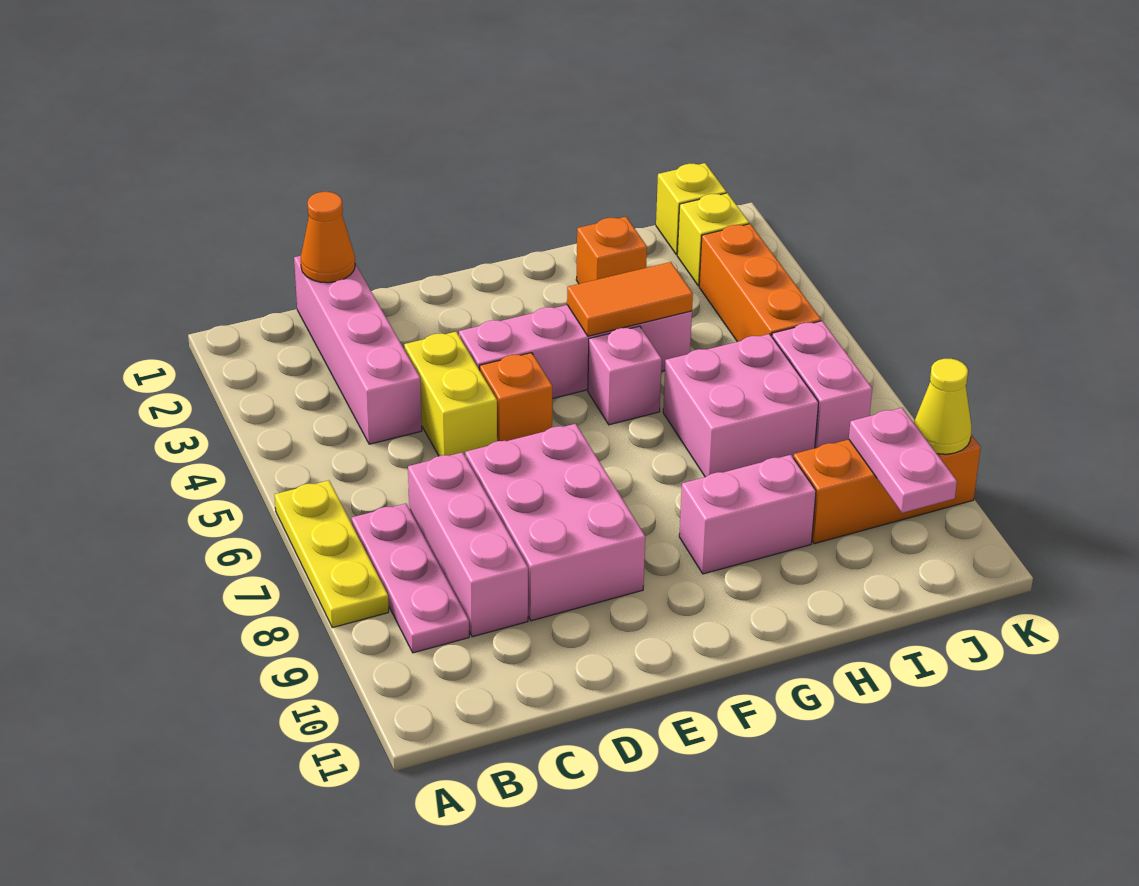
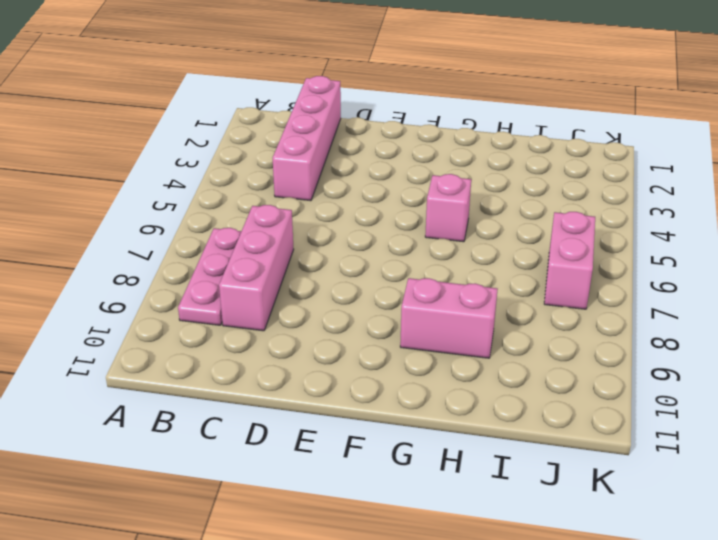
none -> yellow plate A6:A8 level 1
none -> yellow brick D4:D5 level 1
none -> pink brick D7:E9 level 1

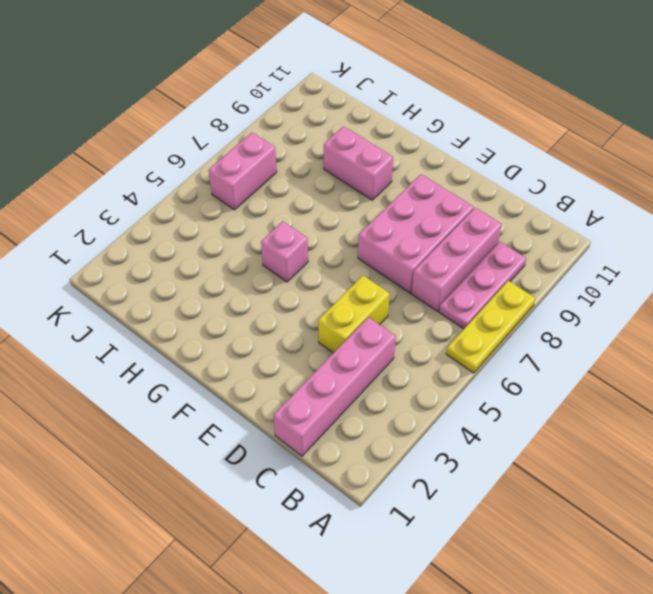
none -> pink brick E4:H4 level 1
none -> orange brick E5 level 1
none -> orange brick H2 level 1

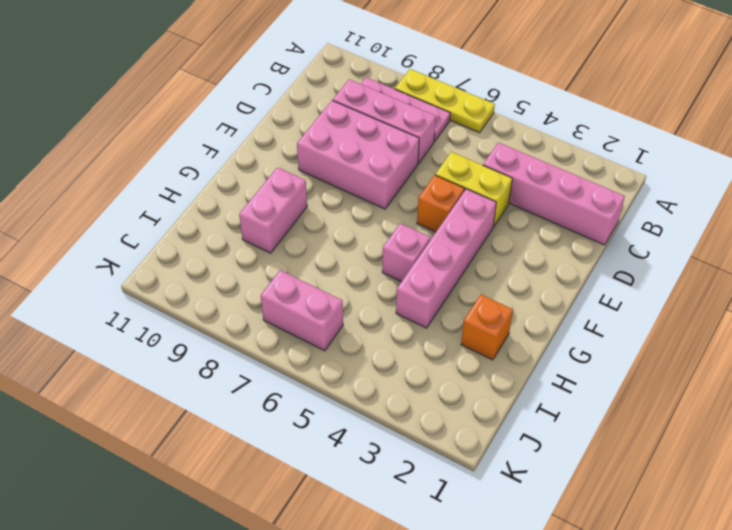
none -> pink brick H6:I7 level 1
none -> orange brick I9:K9 level 1
none -> yellow brick J1 level 1

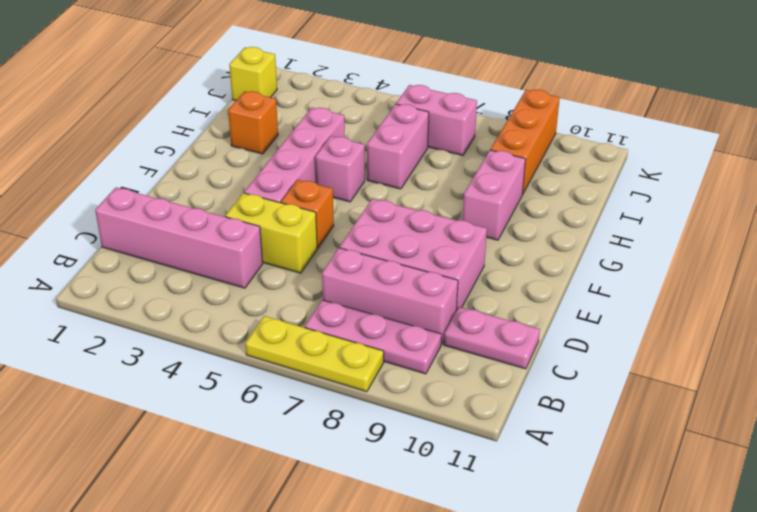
pink plate C10:C11 level 1 -> pink plate J9:J10 level 2
pink brick H6:I6 level 1 -> pink brick H6:I7 level 1
none -> yellow brick J2 level 1
none -> orange brick J3:J5 level 1
none -> orange cone C1 level 2

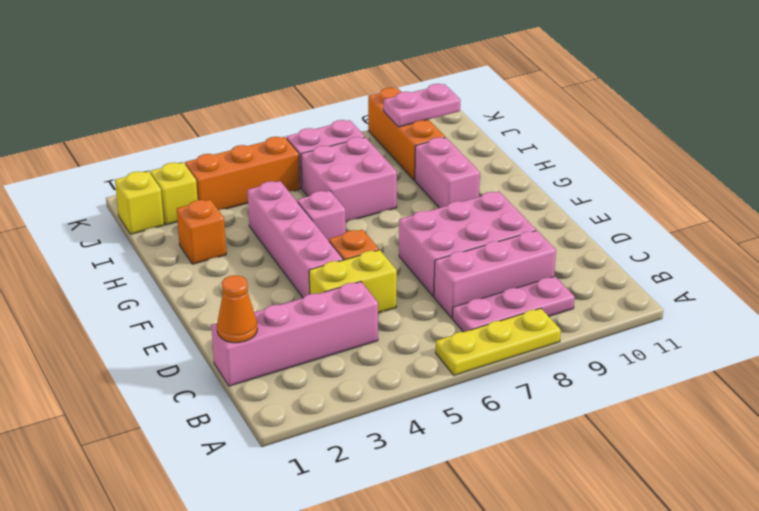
none -> orange tile G4:H4 level 2
none -> yellow cone K9 level 2

